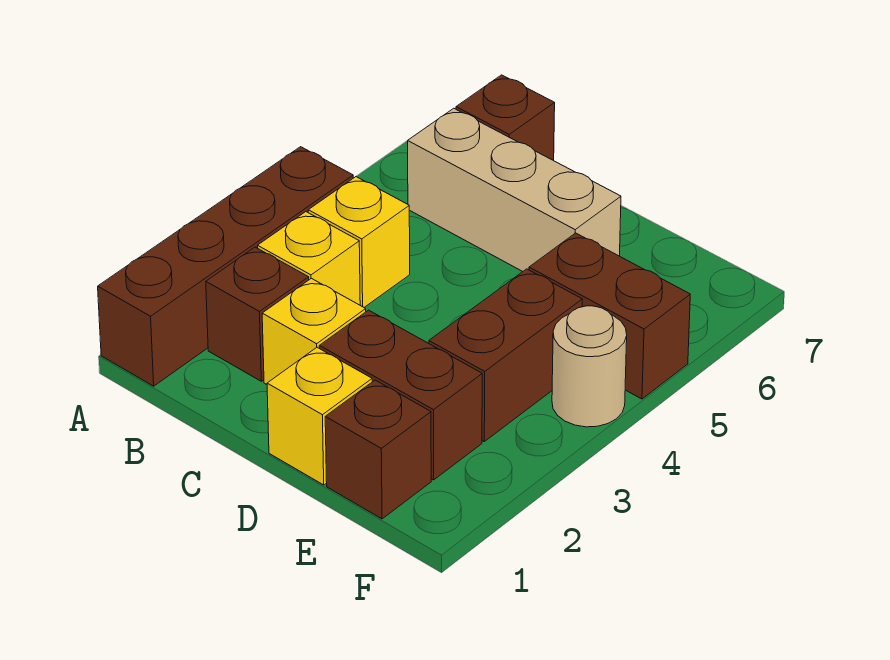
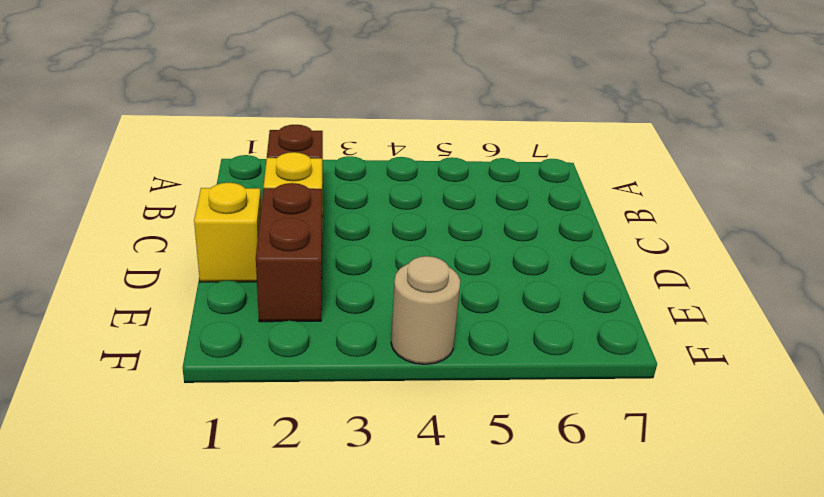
none -> brown brick A1:A4 level 1
none -> yellow brick B3 level 1
none -> yellow brick B4 level 1

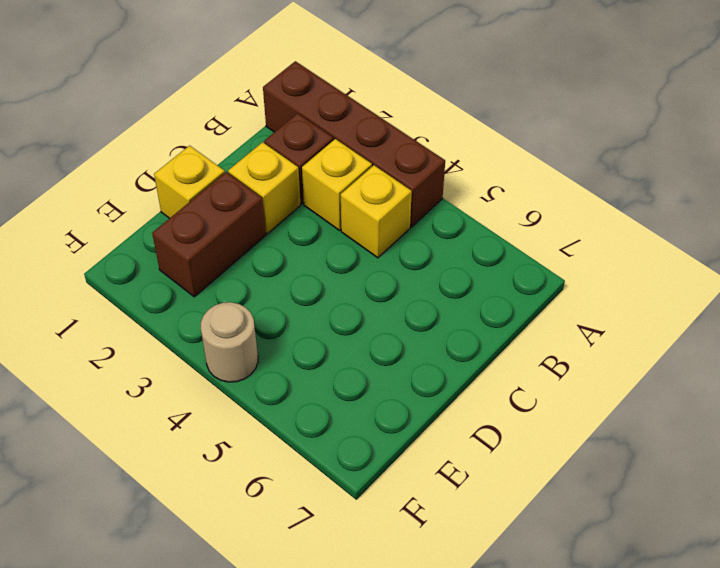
none -> tan brick B6:D6 level 1
none -> brown brick B7 level 1
none -> brown brick E1 level 1

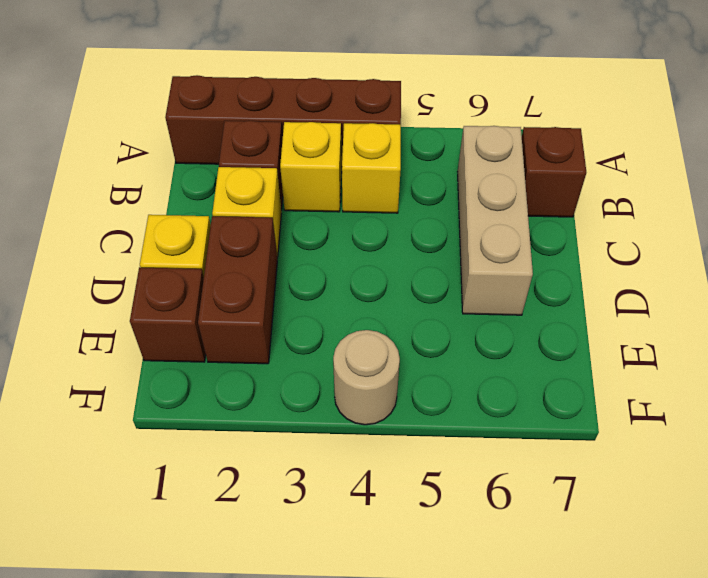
none -> brown brick E3:E4 level 1
none -> brown brick E5:F5 level 1

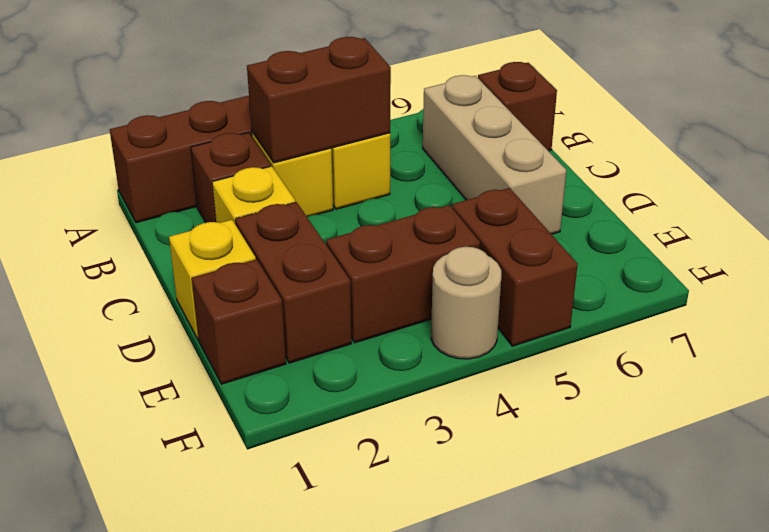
brown brick B3:B4 level 2 -> none

